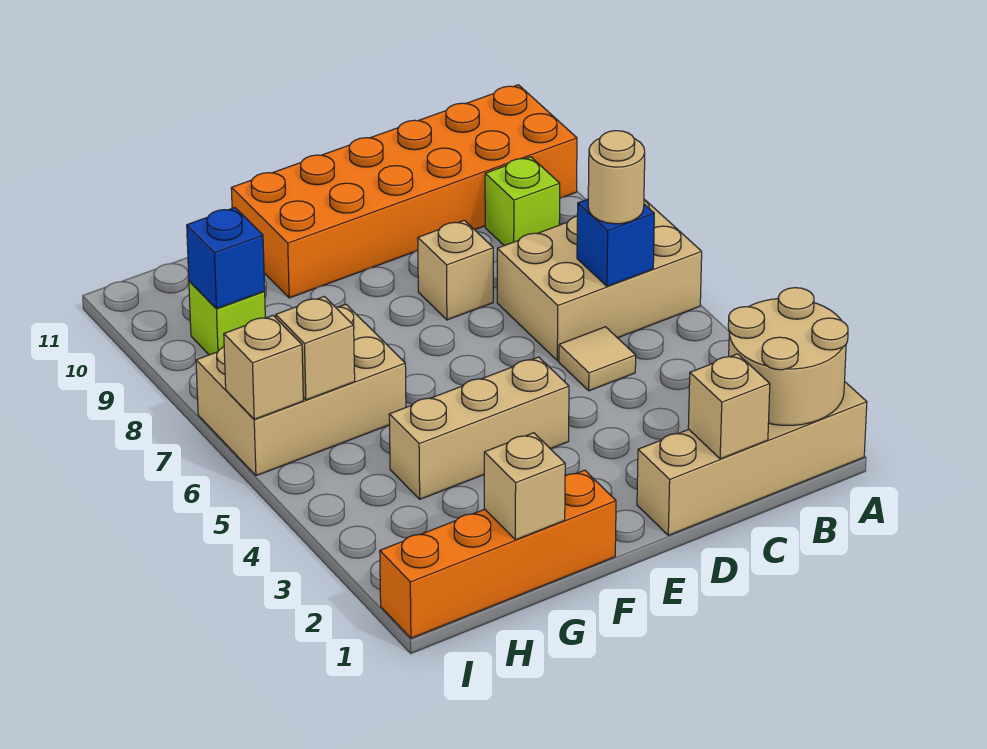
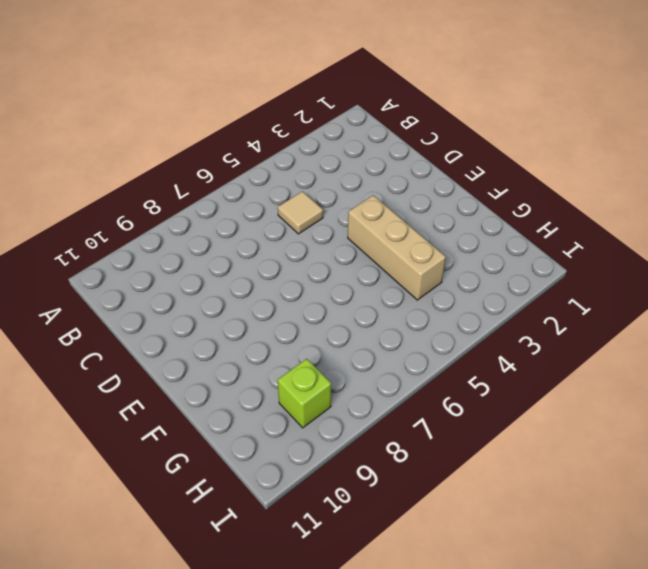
none -> tan brick A1:D1 level 1
none -> tan brick A6:C7 level 1
none -> orange brick A10:F11 level 1

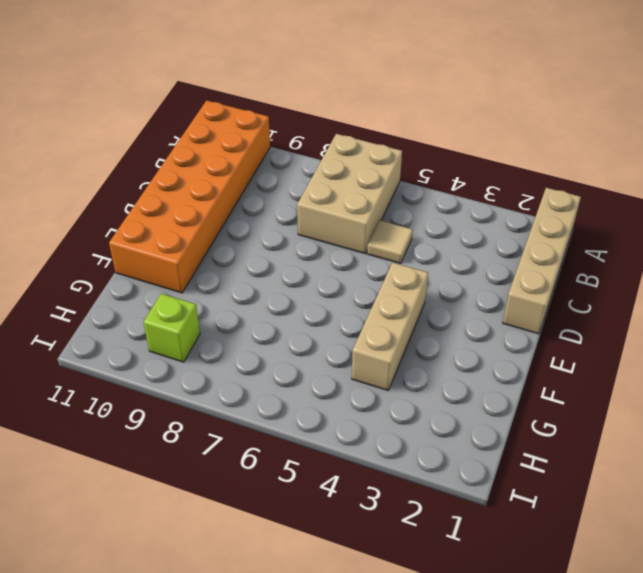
none -> lime brick B9 level 1
none -> tan brick D8 level 1
none -> orange brick F1:I1 level 1

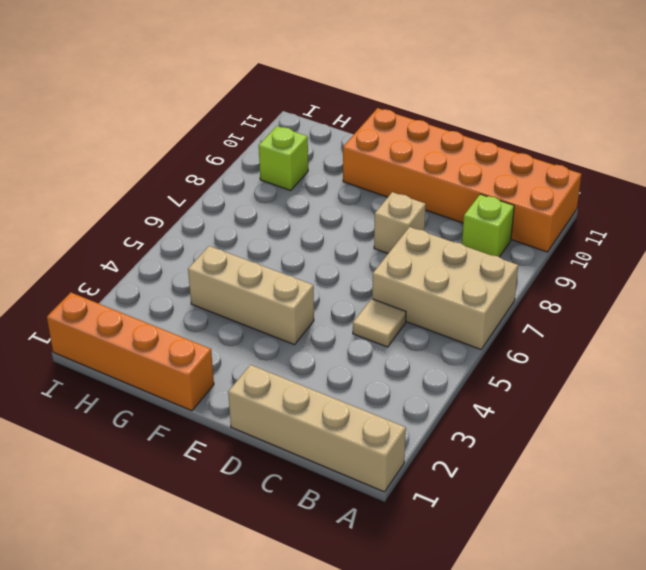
none -> tan brick G6:I7 level 1
none -> tan round brick A1:B2 level 2
none -> blue brick B6 level 2

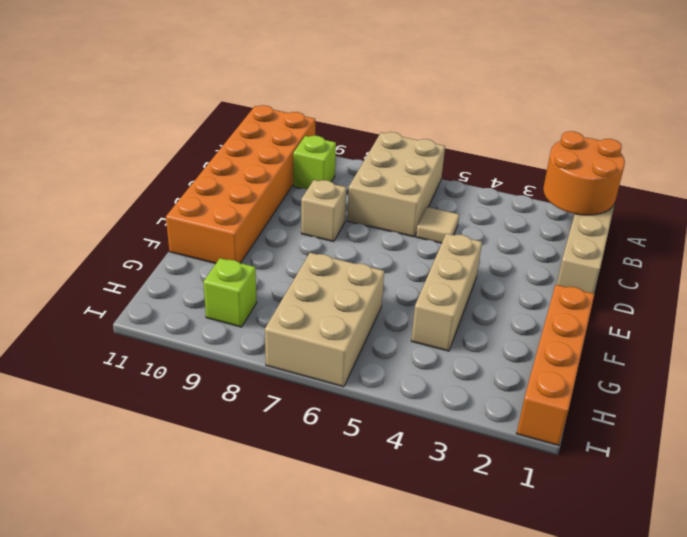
orange round brick A1:B2 level 2 -> tan round brick A1:B2 level 2
none -> blue brick B6 level 2
none -> tan brick C1 level 2
none -> tan brick G1 level 2

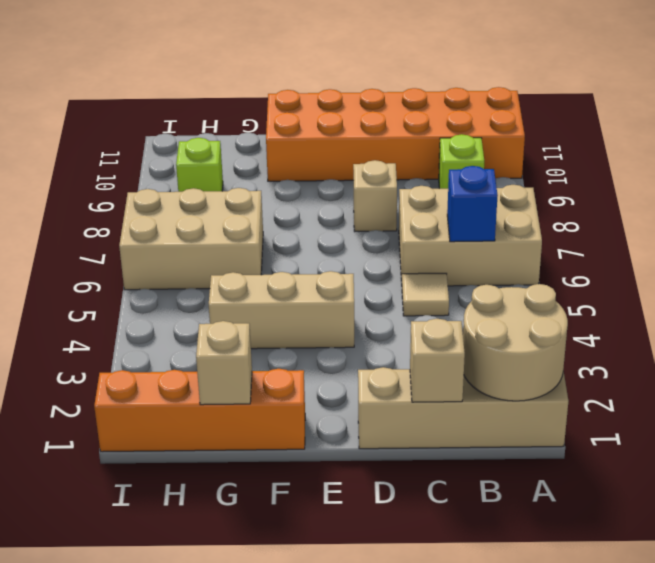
none -> tan brick H6 level 2
none -> blue brick H9 level 2
none -> tan brick I6 level 2

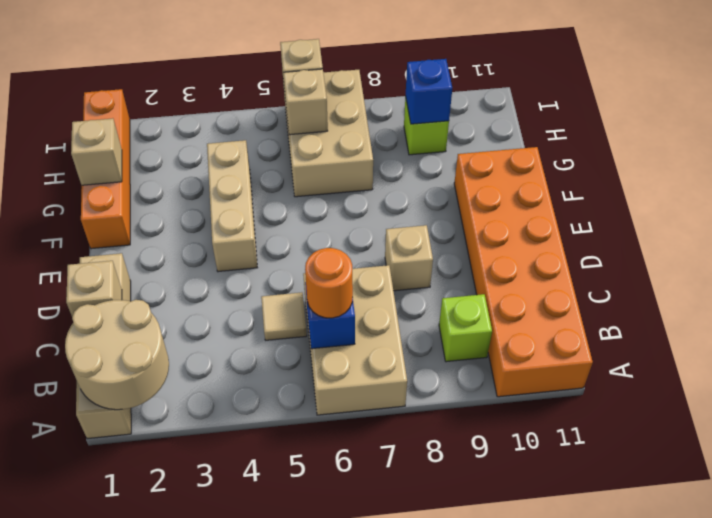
orange round brick B6 level 3 -> tan round brick B6 level 3

